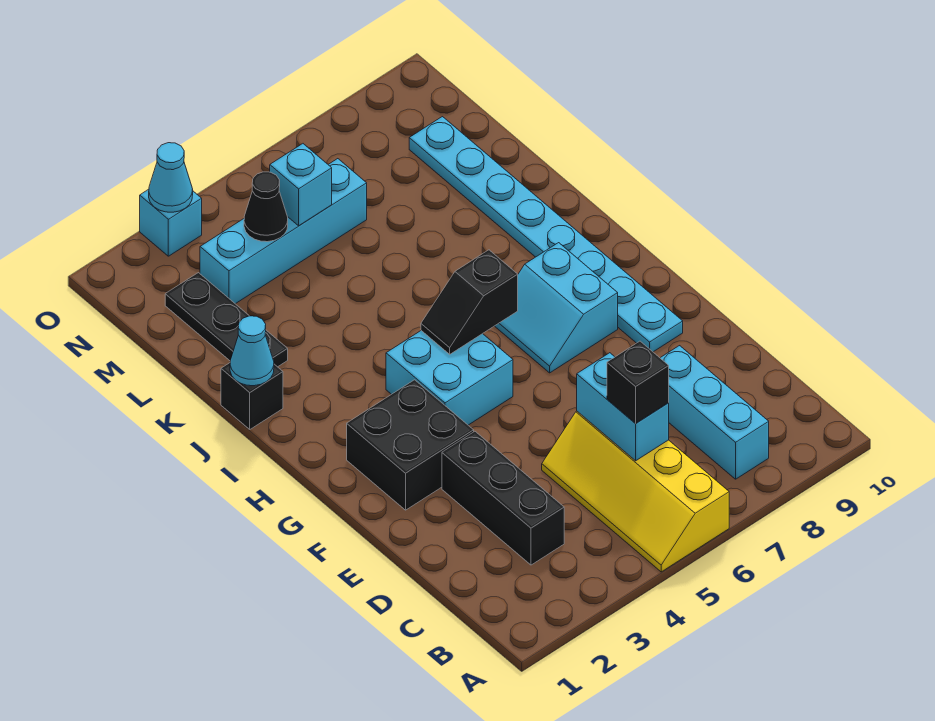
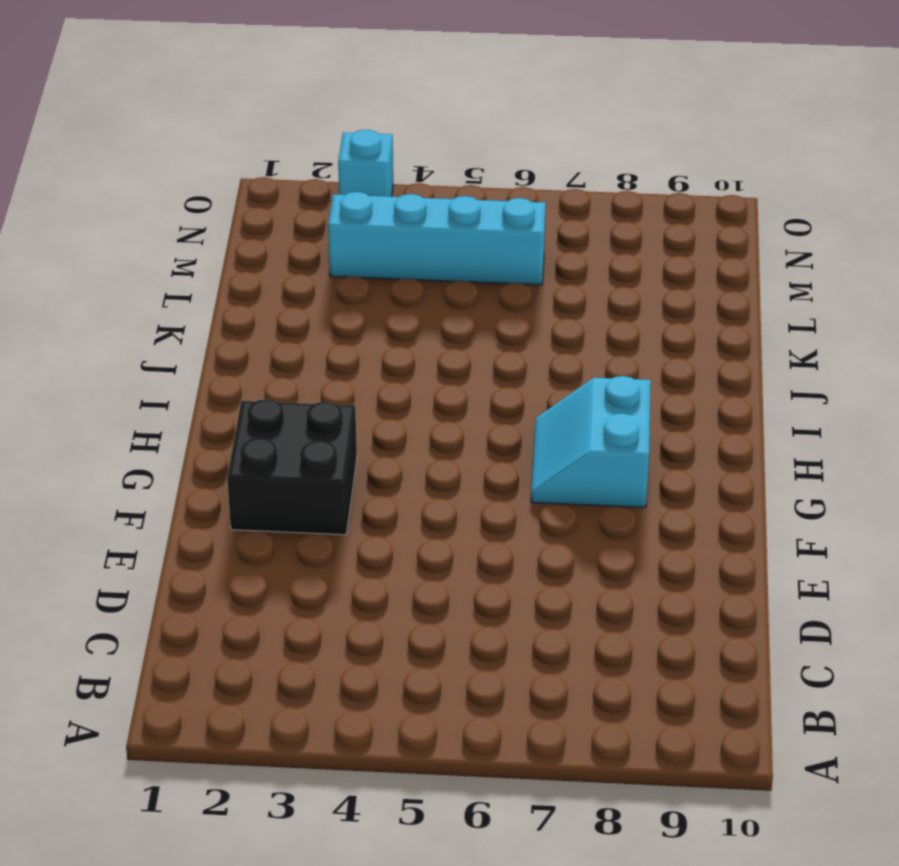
none -> yellow slope A5:D6 level 1 top 6
none -> cyan brick B8:D8 level 1
none -> black brick C3:E3 level 1

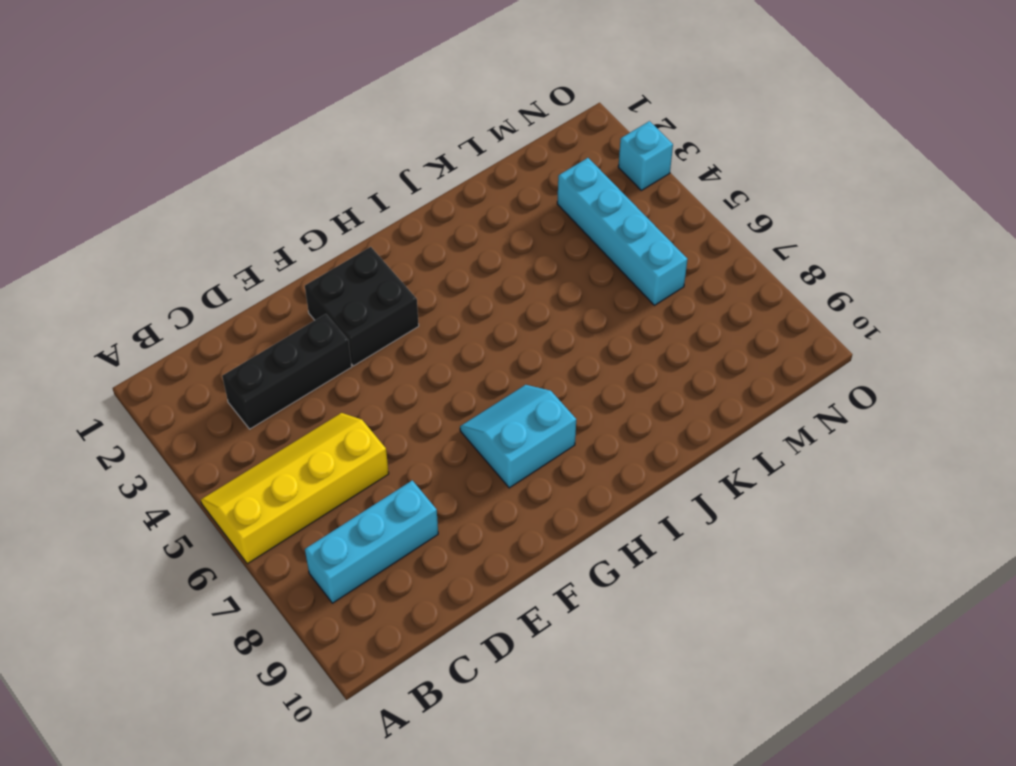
none -> cyan plate F9:M9 level 1
none -> cyan brick G4:H5 level 1
none -> black brick J1 level 1

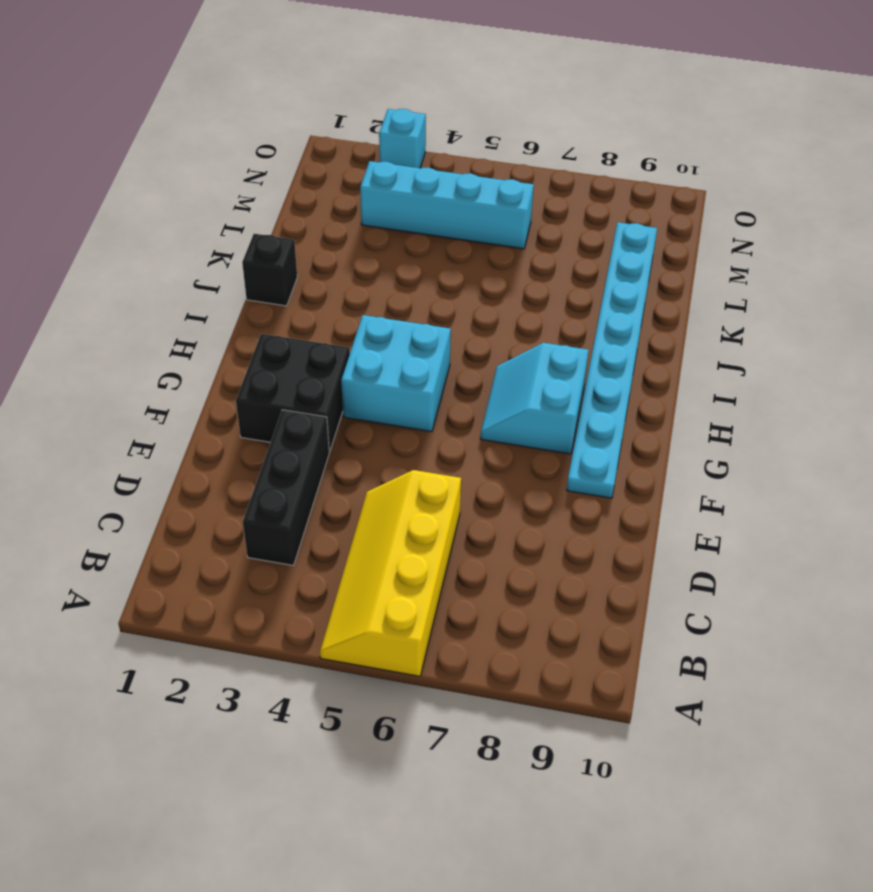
none -> cyan brick B8:D8 level 1
none -> black plate K2:M2 level 1
none -> cyan brick C6:D6 level 2

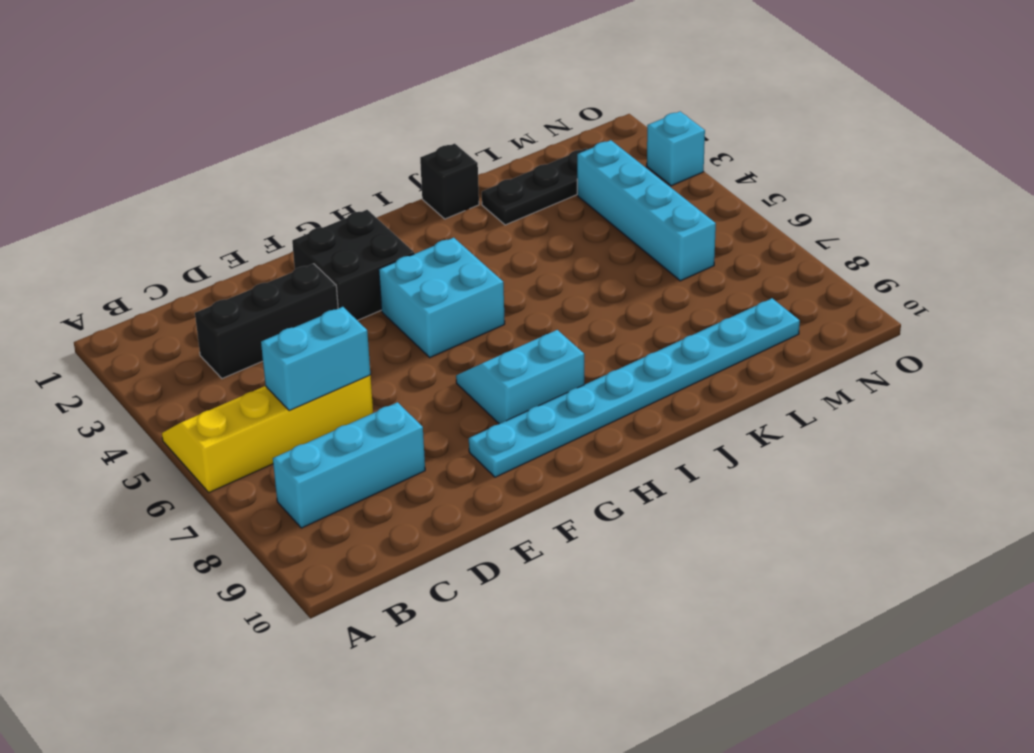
none -> black slope H5:H6 level 2 top 6
none -> cyan cone J1 level 2
none -> black cone M4 level 2

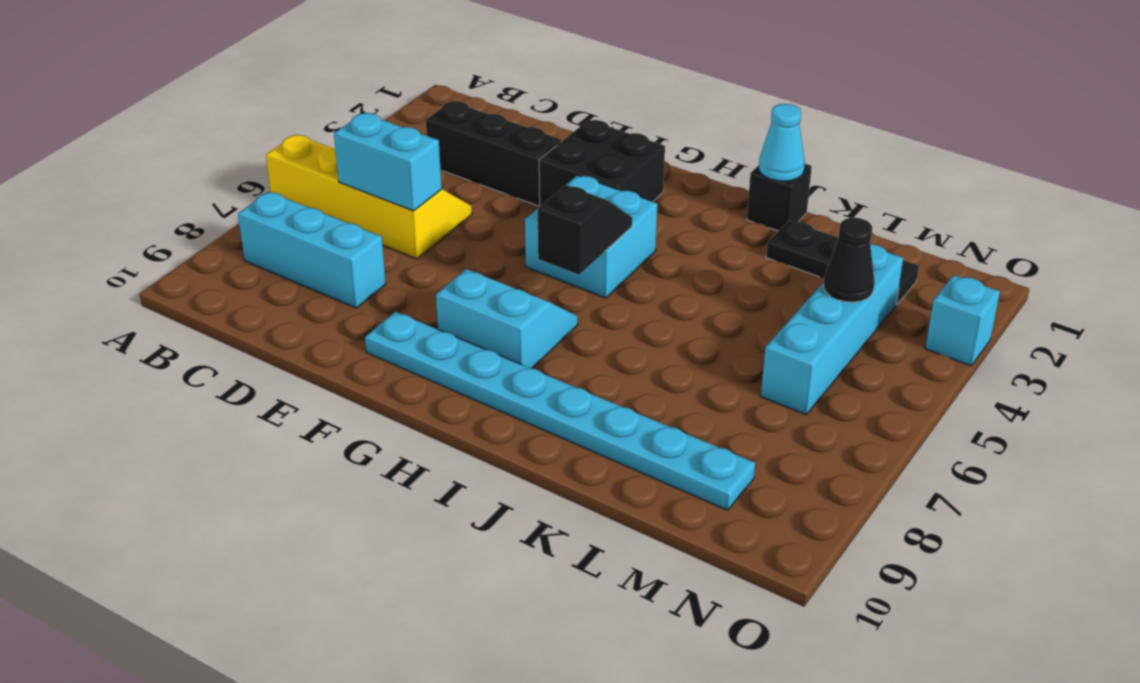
none -> cyan brick M5 level 2
none -> cyan cone O3 level 2
none -> black brick C6 level 3

